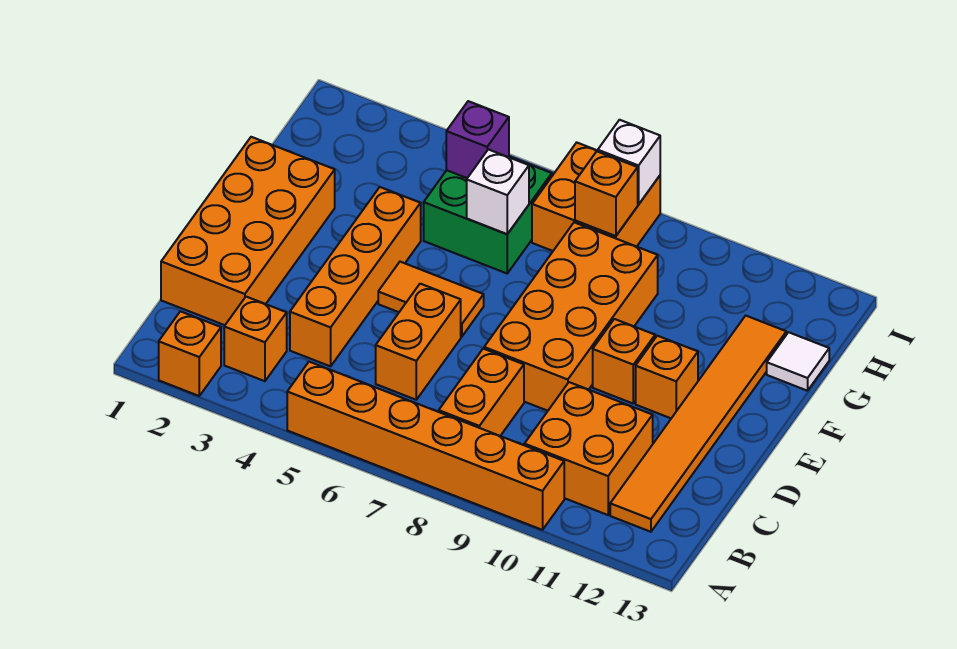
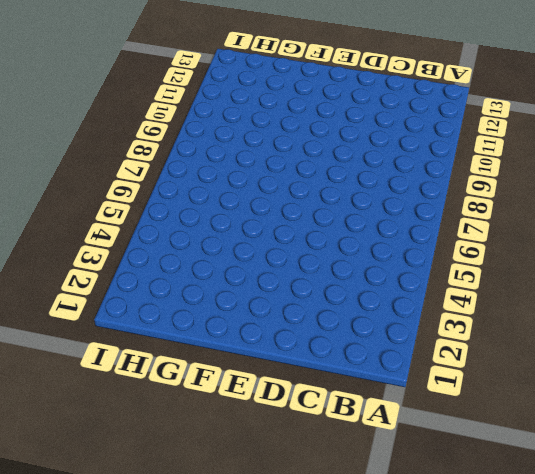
none -> orange brick A2 level 1
none -> orange brick A5:A10 level 1
none -> orange brick B3 level 1

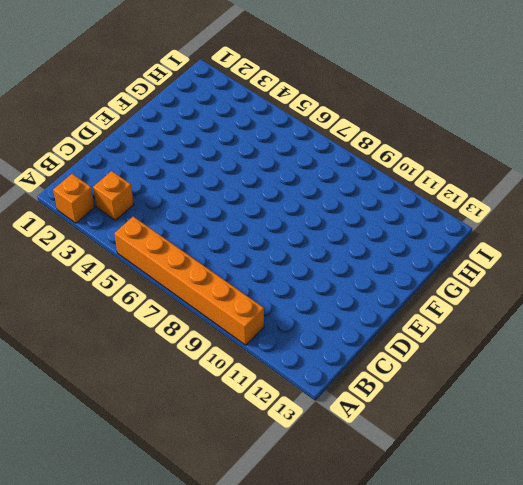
none -> orange brick B8:C8 level 1
none -> orange brick B10:C11 level 1
none -> orange tile B12:G12 level 1

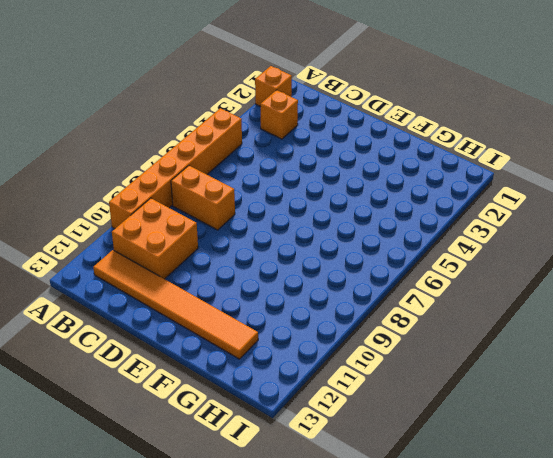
none -> orange brick C1:F2 level 1
none -> orange brick C4:F4 level 1
none -> orange brick C6:D6 level 1

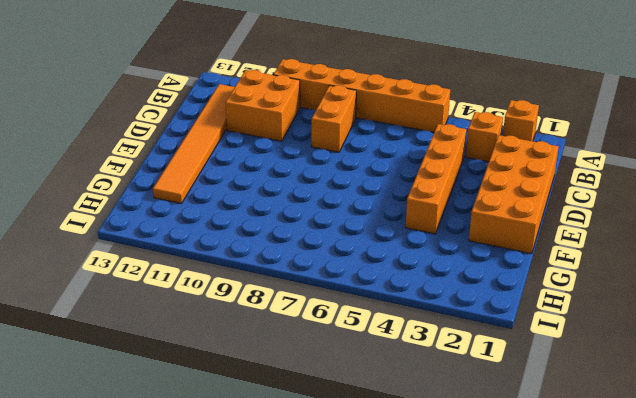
none -> orange brick C6:D6 level 1
none -> orange brick D8:G9 level 1
none -> orange tile E5:E6 level 1

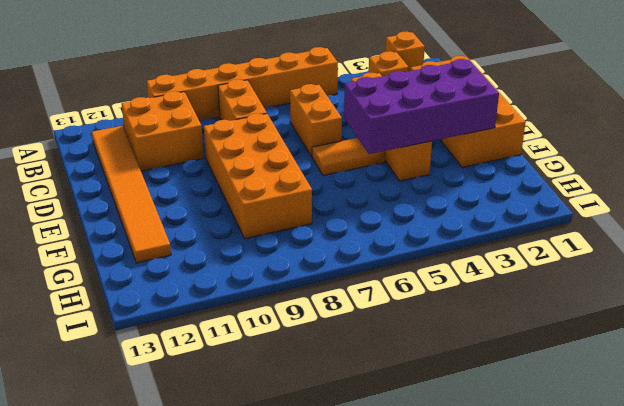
purple brick E2:F5 level 2 -> none
none -> orange brick E10 level 1
none -> orange brick E11 level 1
none -> green brick G5:H6 level 1

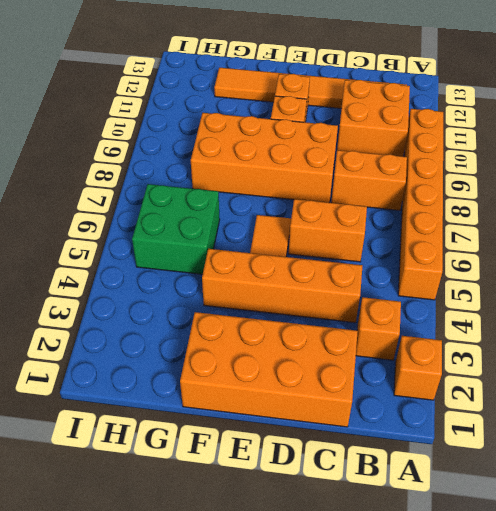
none -> white tile G13 level 1
none -> orange brick H7:I8 level 1
none -> white brick G6 level 2

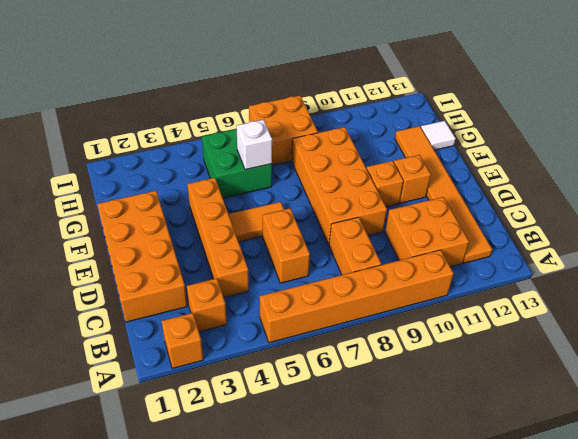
none -> purple brick H5 level 2
none -> orange brick H8 level 2
none -> white brick I8 level 2

